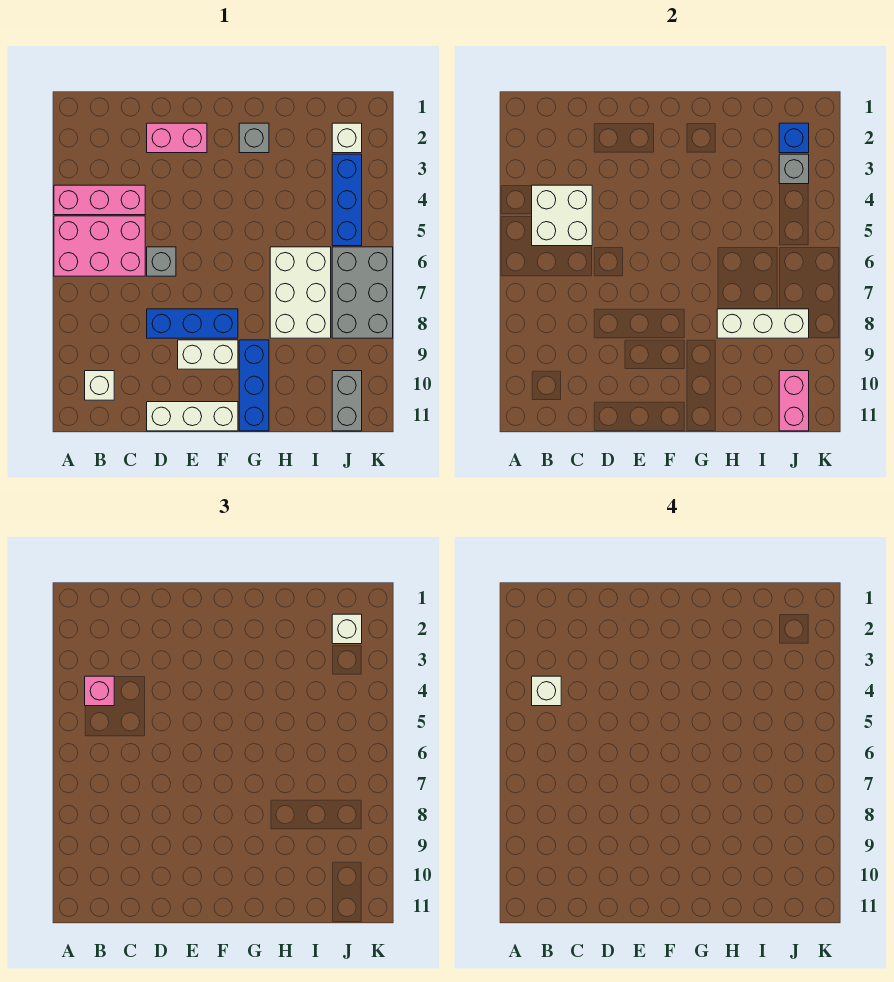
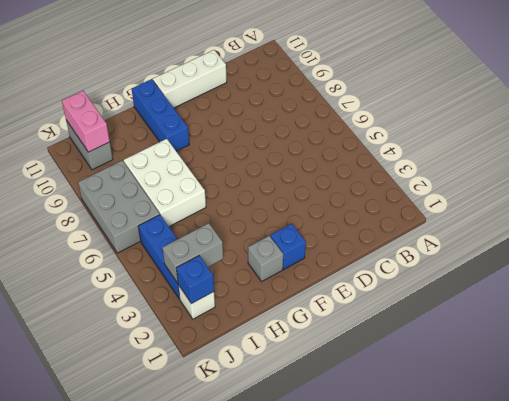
blue brick F2 level 1 -> none
grey brick I3:J3 level 2 -> grey brick J3 level 2
none -> pink brick A4:C4 level 1
none -> pink brick A5:C6 level 1
none -> white brick B10 level 1

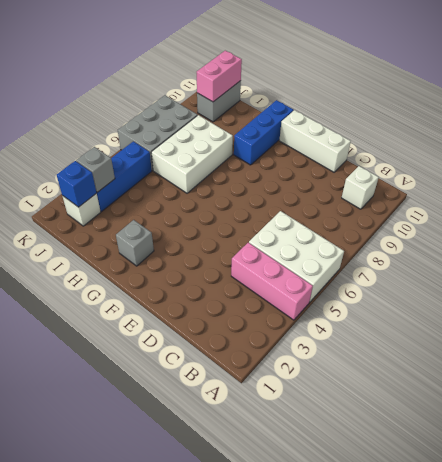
white brick A5:C6 level 1 -> pink brick A5:C6 level 1
none -> pink brick D2:E2 level 1
none -> grey brick D6 level 1
none -> blue brick D8:F8 level 1

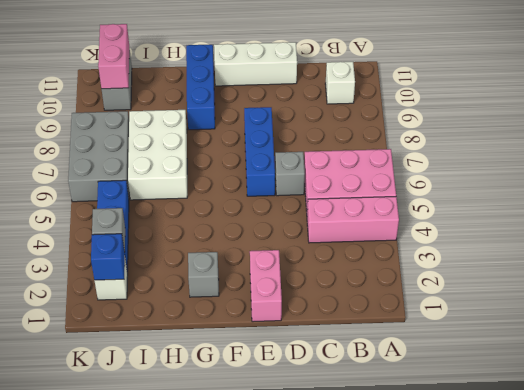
pink brick E1:E2 level 1 -> pink brick D2:E2 level 1
blue brick E6:E8 level 1 -> blue brick D8:F8 level 1
none -> white brick E9:F9 level 1
none -> white brick B4:C5 level 2
none -> white brick H8:J8 level 2

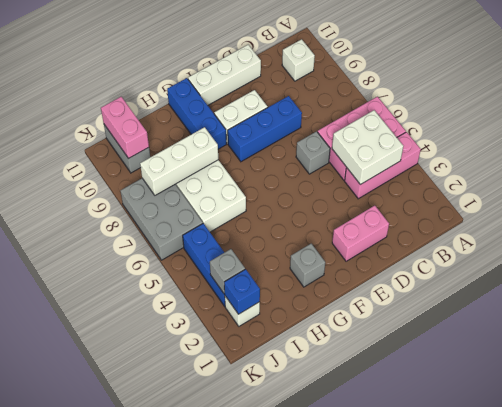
none -> pink brick B4 level 3
none -> white brick J2 level 3
none -> white brick B4 level 4

